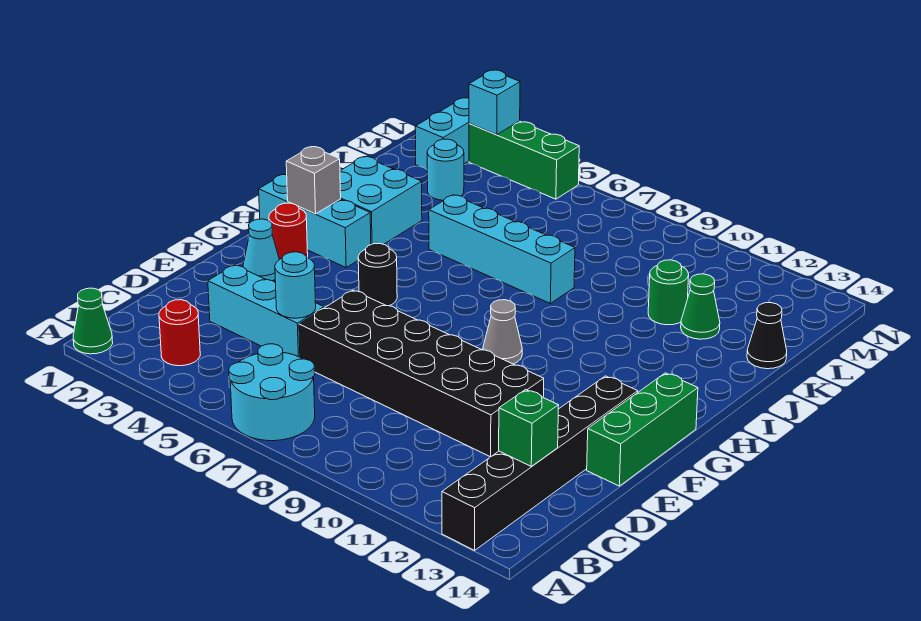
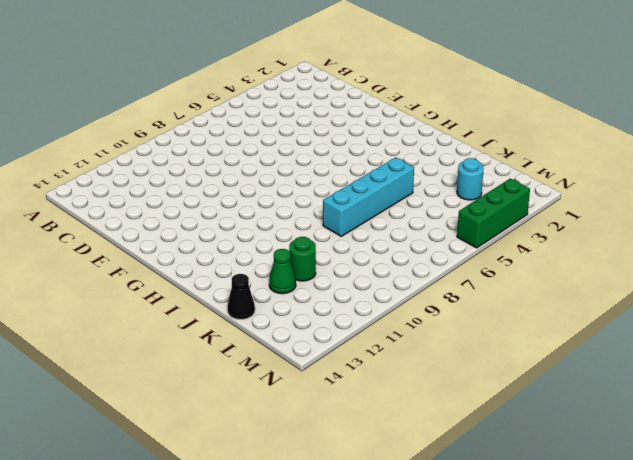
none -> green cone A1 level 1
none -> cyan round brick A6:B7 level 1
none -> black brick A13:F13 level 1

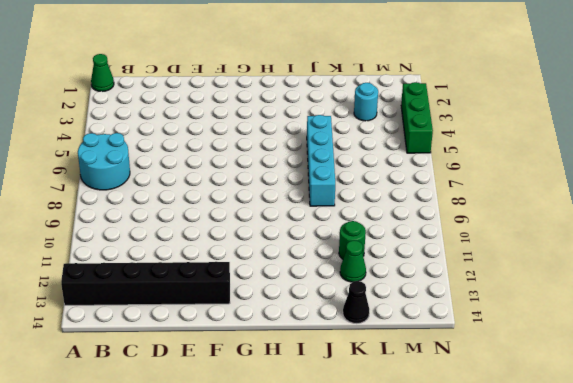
none -> red round brick B3 level 1
none -> cyan brick D3:D5 level 1
none -> black brick D6:E11 level 1

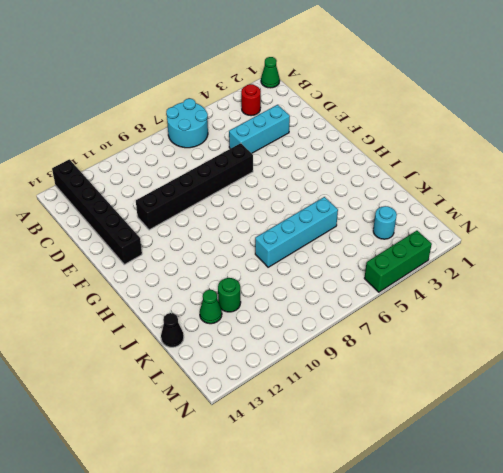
black brick E6:E11 level 1 -> black brick D6:E11 level 1
none -> green brick E14:G14 level 1
none -> cyan cone F2 level 1
none -> red round brick G2 level 1

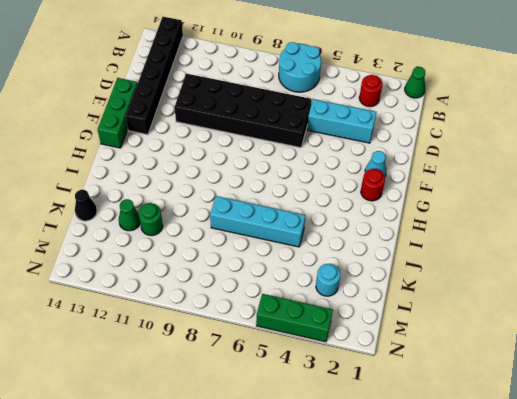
none -> black round brick G5 level 1
none -> grey cone G9 level 1
none -> cyan brick H1:H3 level 1

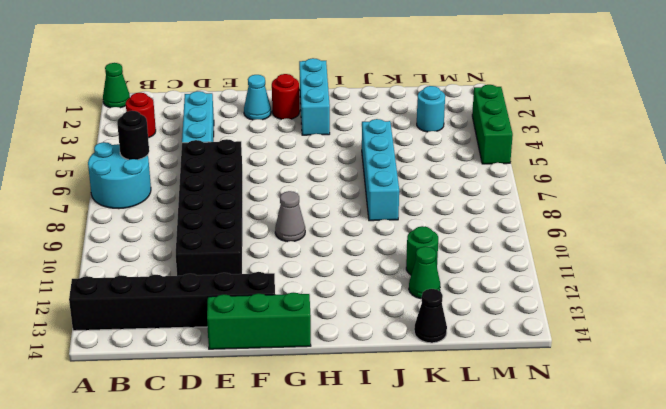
black round brick B6 level 2 -> black round brick G5 level 1
none -> cyan brick I2:J3 level 1
none -> cyan brick M2:N2 level 1
none -> green brick C13 level 2

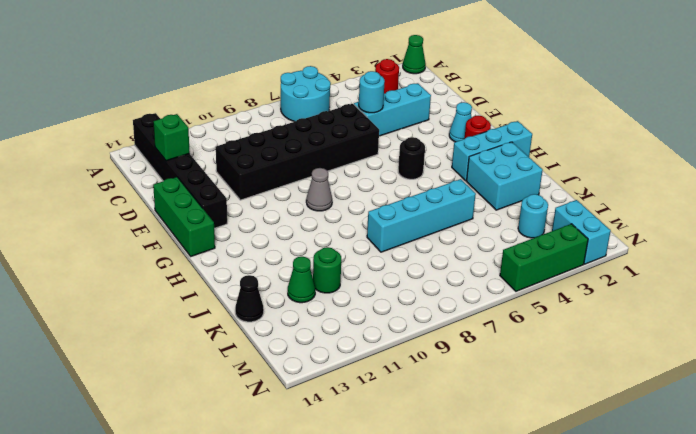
none -> grey brick H2 level 2
none -> cyan brick N3 level 2

